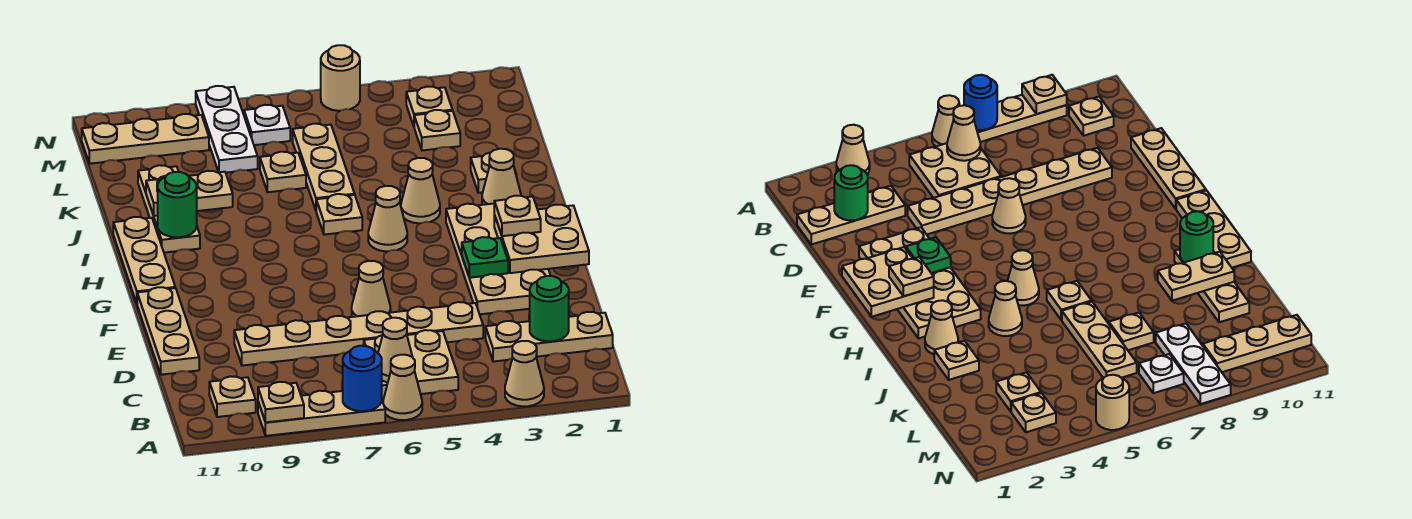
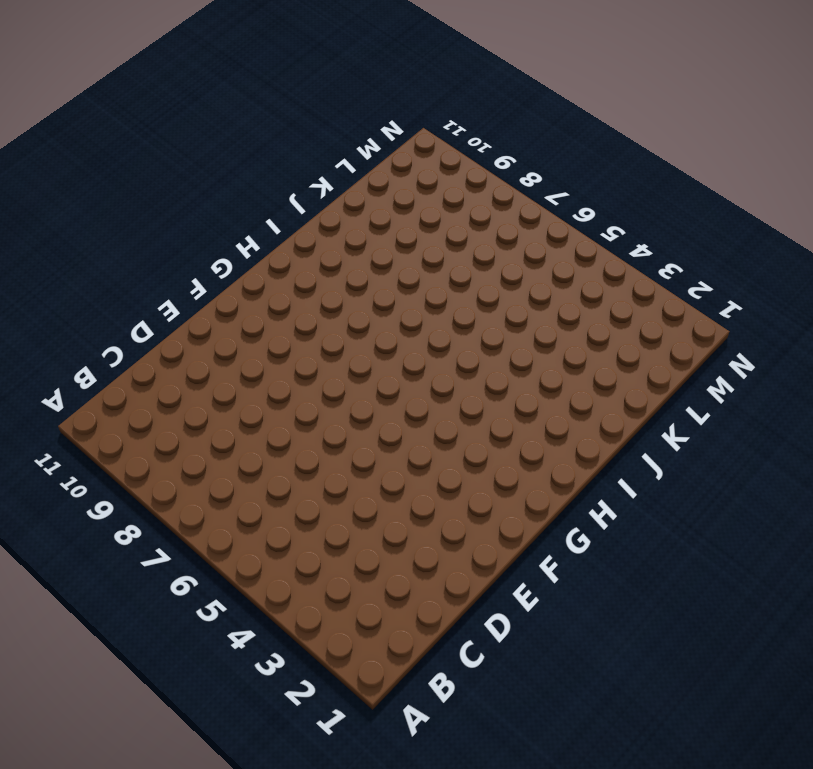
none -> tan cone A3 level 1
none -> tan cone A6 level 1
none -> tan plate A7:A9 level 1
none -> tan plate B5:C6 level 1

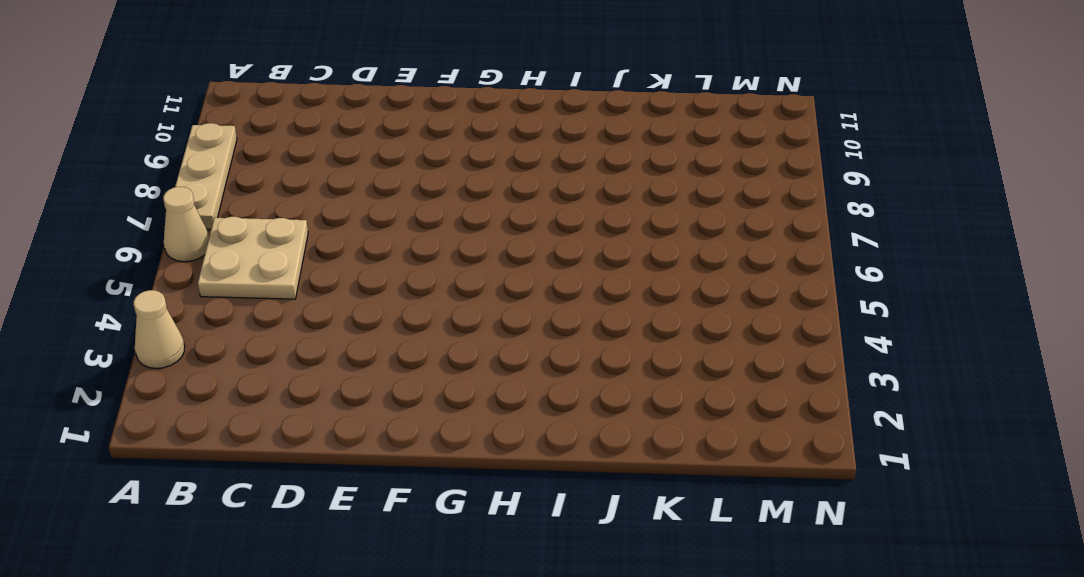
none -> tan plate B10 level 1
none -> tan plate C1:C3 level 1
none -> tan plate D4:D9 level 1
none -> tan plate D11:F11 level 1

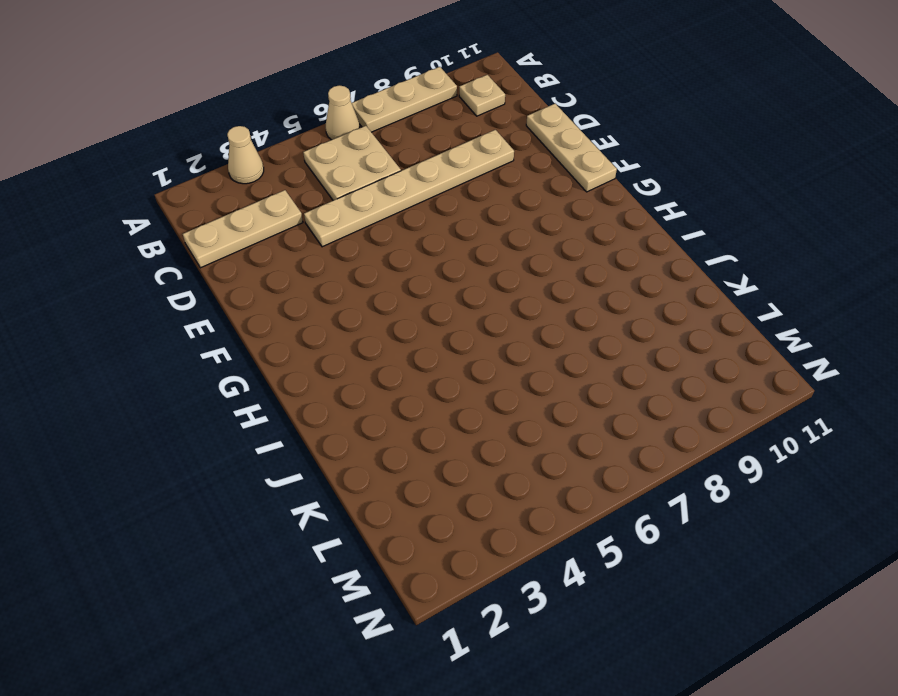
none -> tan plate E2:H3 level 1
none -> tan cone E6 level 1
none -> tan plate G11:I11 level 1
none -> tan cone H5 level 1

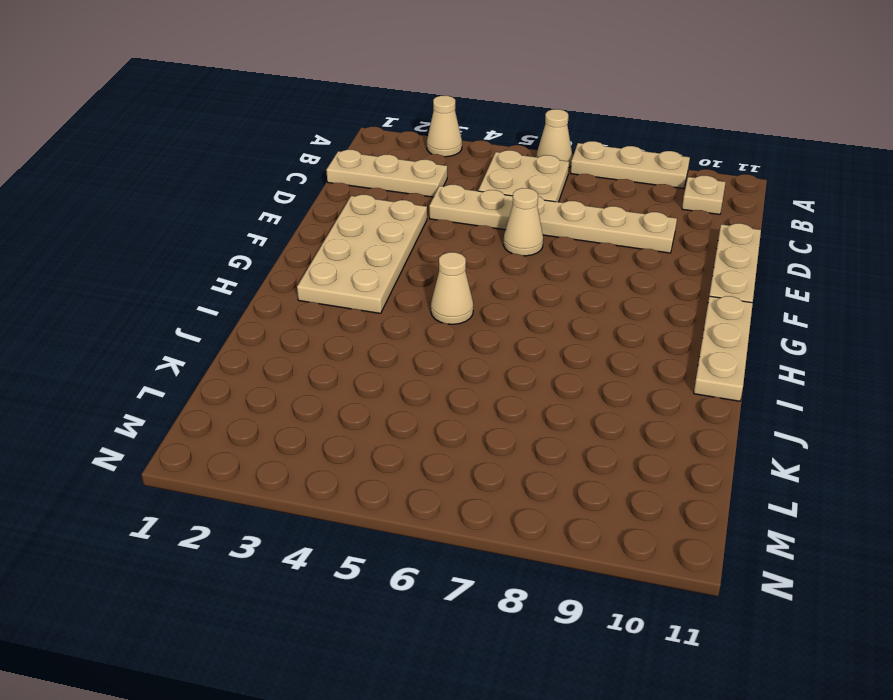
none -> tan cone I2 level 1
none -> tan cone I4 level 1
none -> tan plate I6 level 1
none -> tan plate I10:K10 level 1

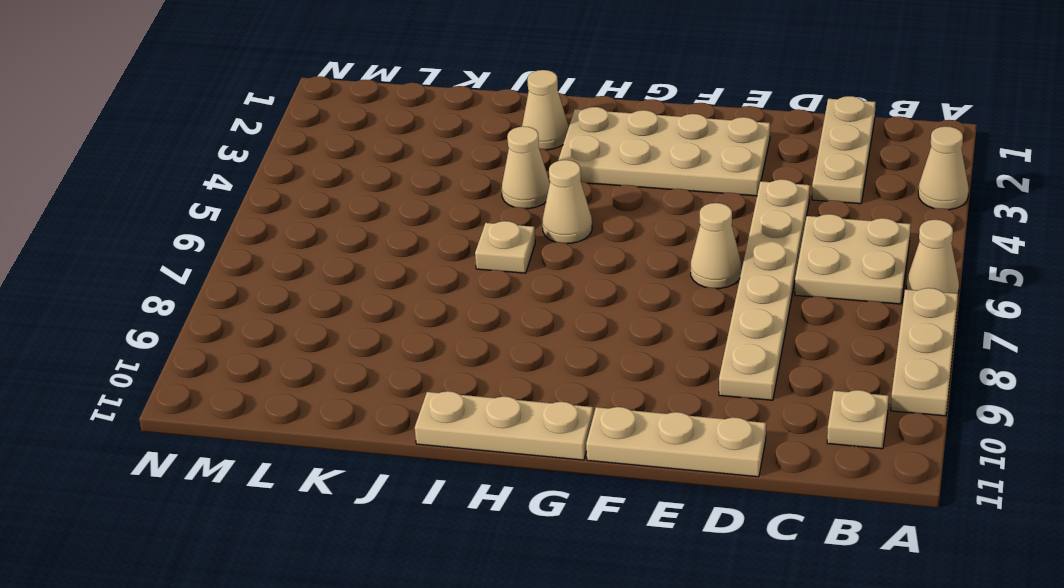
none -> tan plate I10:K10 level 1
none -> tan plate J2 level 1
none -> tan plate J6:L6 level 1
none -> tan plate K7 level 1

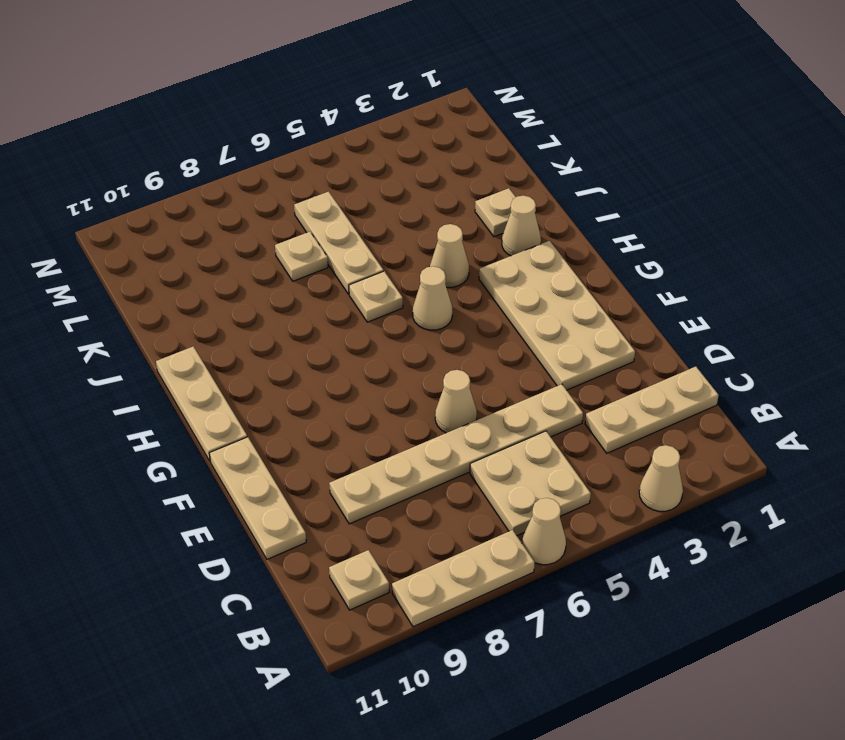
none -> tan plate I10:K10 level 1
none -> tan plate L3 level 1
none -> white plate L8:N8 level 1
none -> tan plate M3 level 1

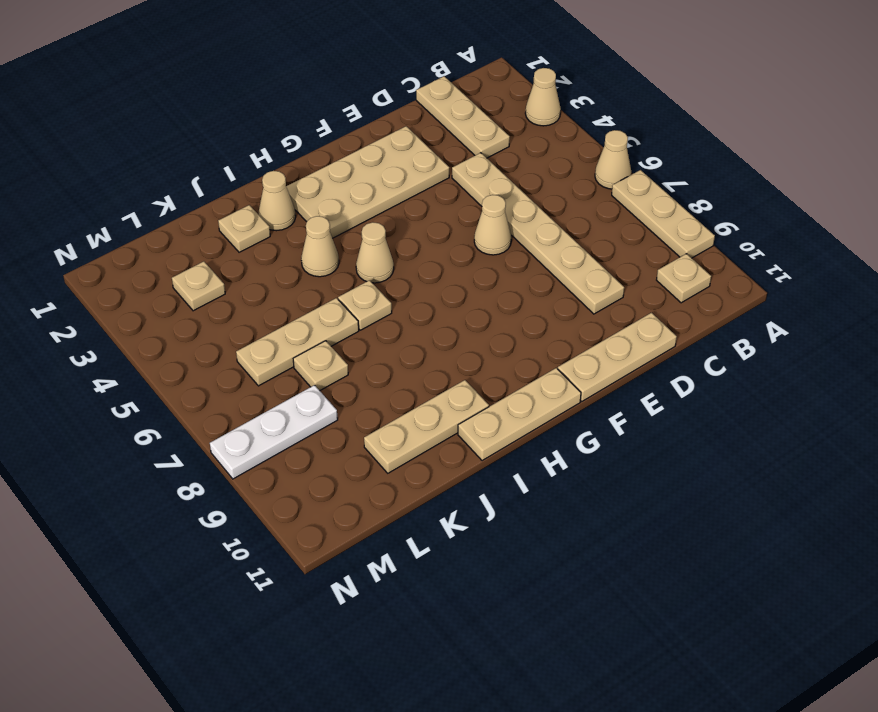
none -> tan plate B5:C6 level 1
none -> tan plate M3 level 1
none -> white plate M7 level 1
none -> tan plate M9:M11 level 1

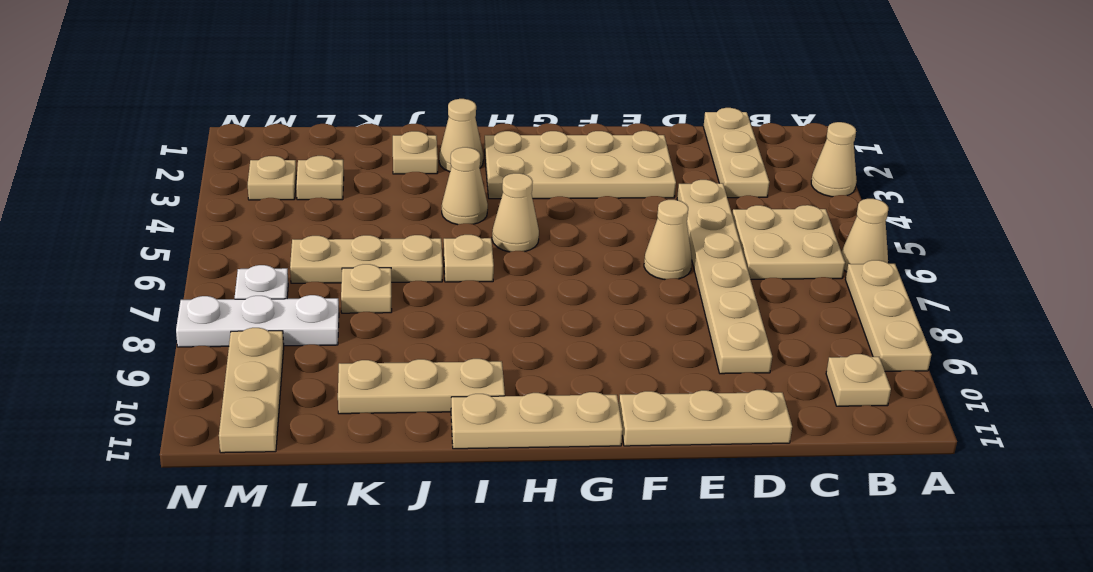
none -> tan round brick N5 level 1
none -> blue round brick A7 level 2
none -> tan plate A9 level 2
none -> tan cone B6 level 2

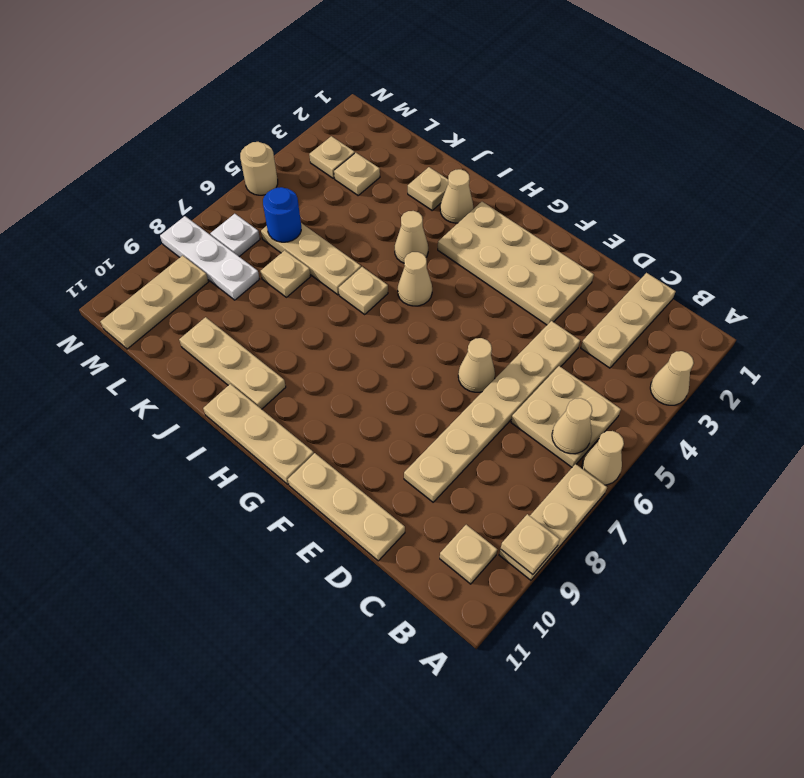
blue round brick L6 level 2 -> blue round brick A7 level 2
none -> green round brick C2 level 2
none -> tan plate F1:G2 level 2
none -> green plate F3 level 2
none -> green round brick I10 level 2

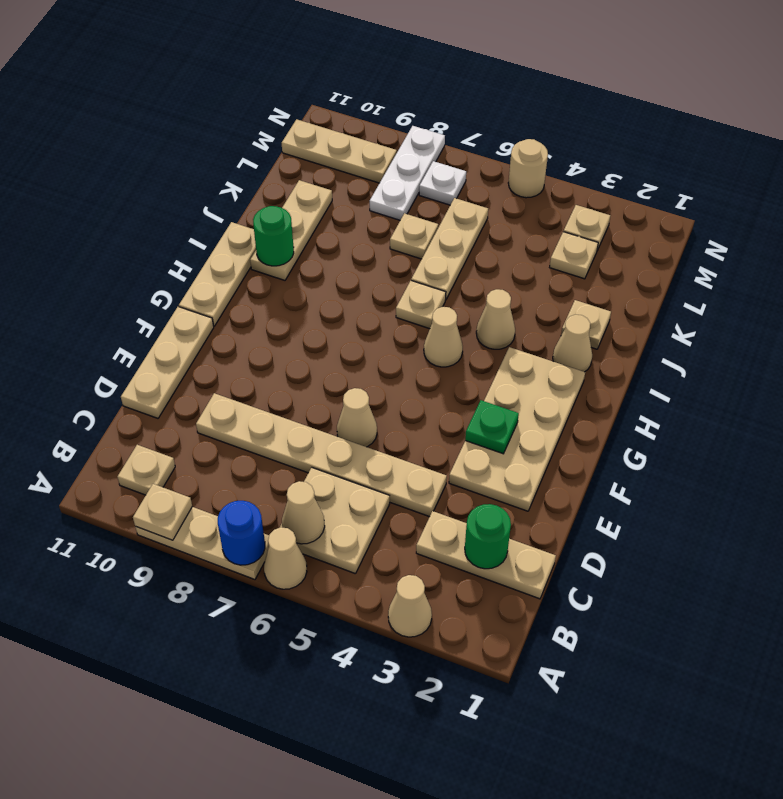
none -> tan plate F1:G2 level 2
none -> tan plate J9:J10 level 2
none -> tan plate G2 level 3

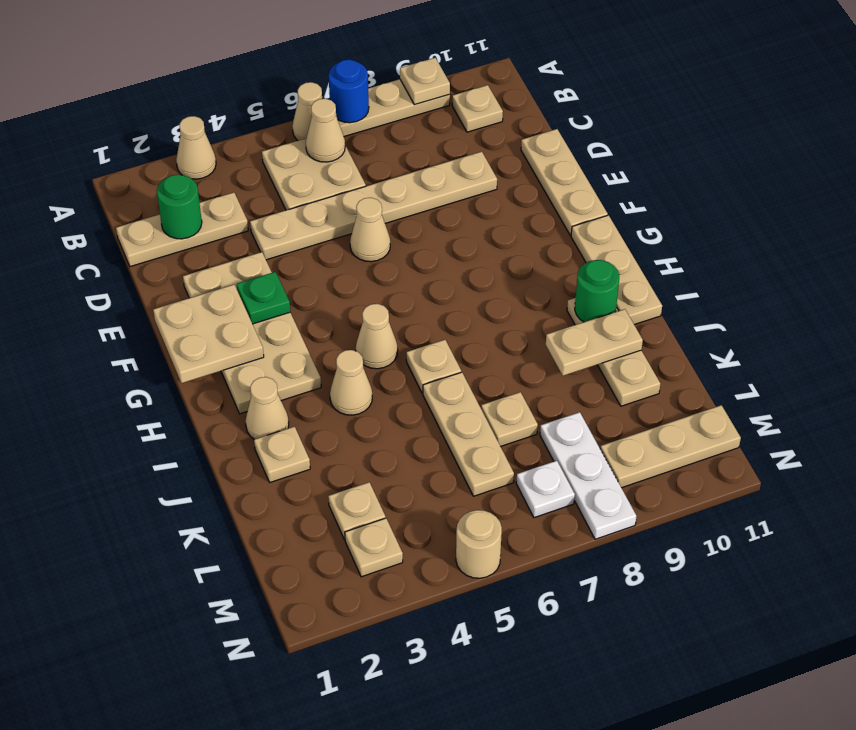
none -> tan plate G2 level 3

